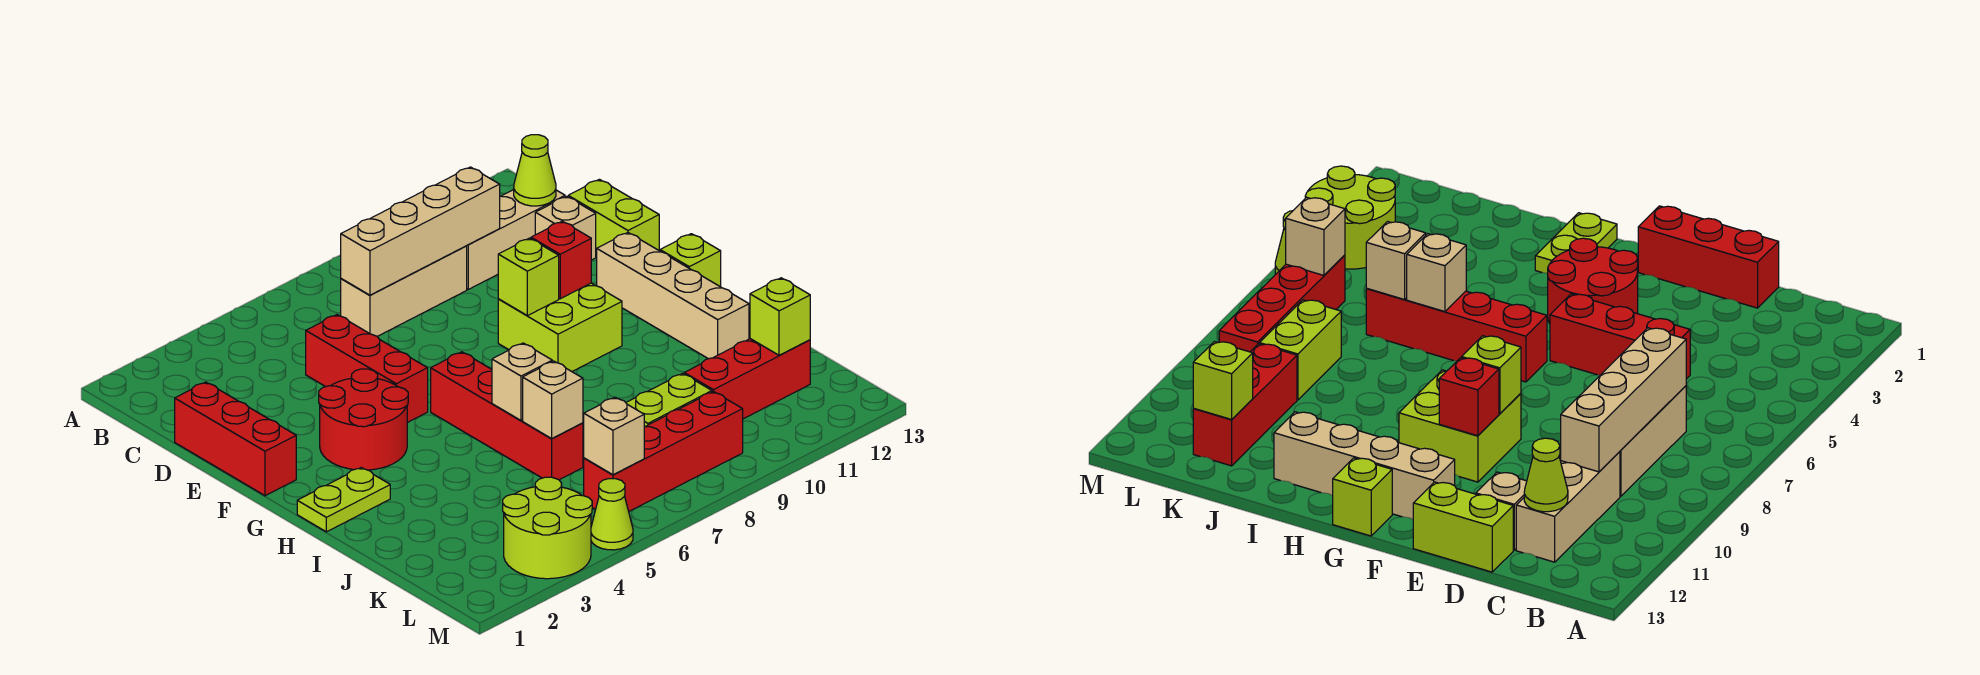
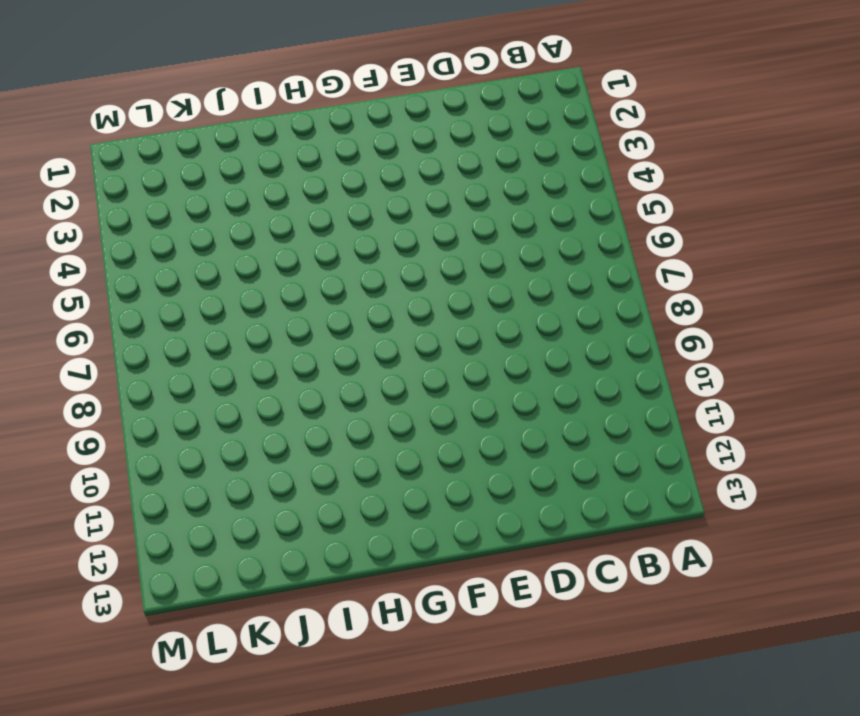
none -> tan brick C7:C9 level 1
none -> tan brick C10:C12 level 1
none -> red brick D1:F1 level 1

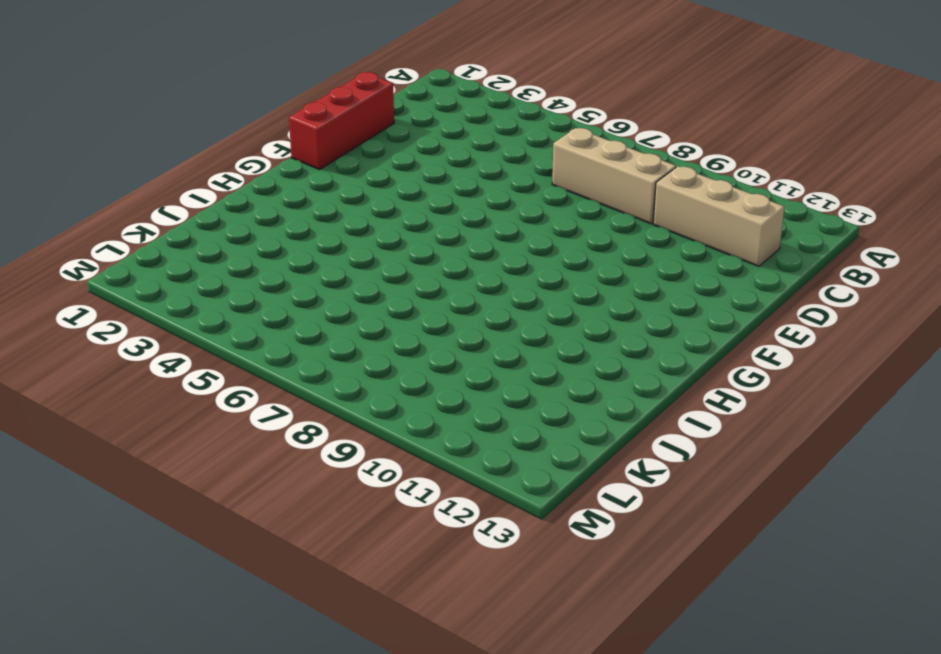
none -> red brick D5:F5 level 1
none -> tan brick D12 level 1
none -> lime brick D13:E13 level 1

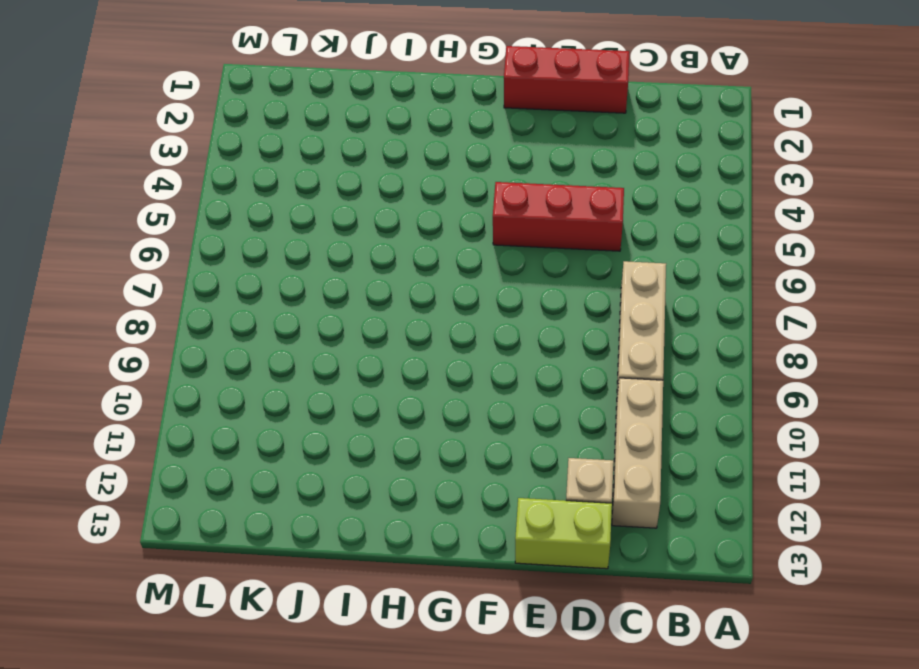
none -> red round brick F3:G4 level 1
none -> lime brick F9:G10 level 1
none -> tan brick F12:I12 level 1

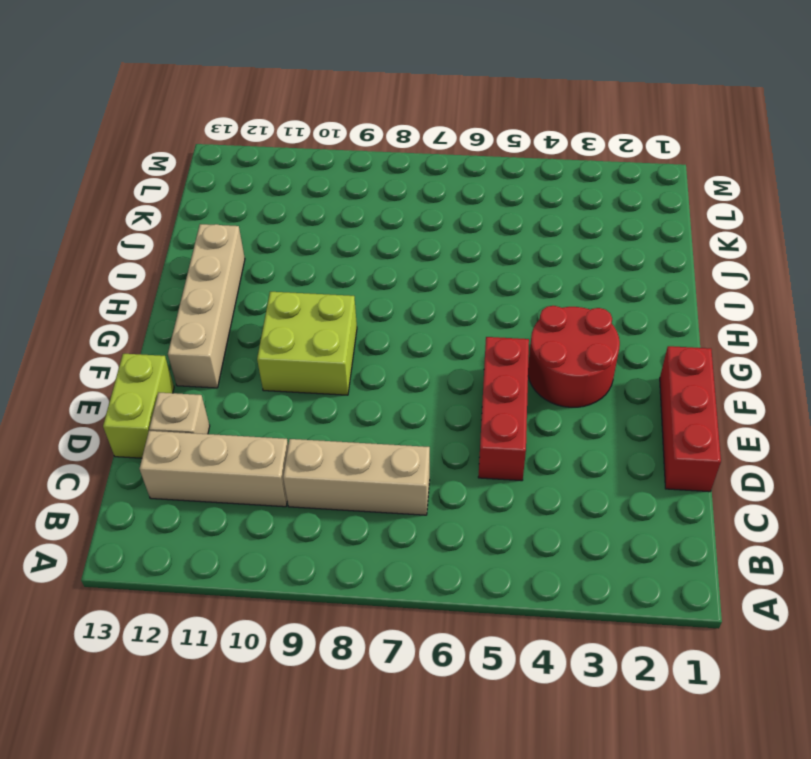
none -> red brick G6:J6 level 1
none -> lime brick G13 level 1
none -> lime plate H1:H2 level 1

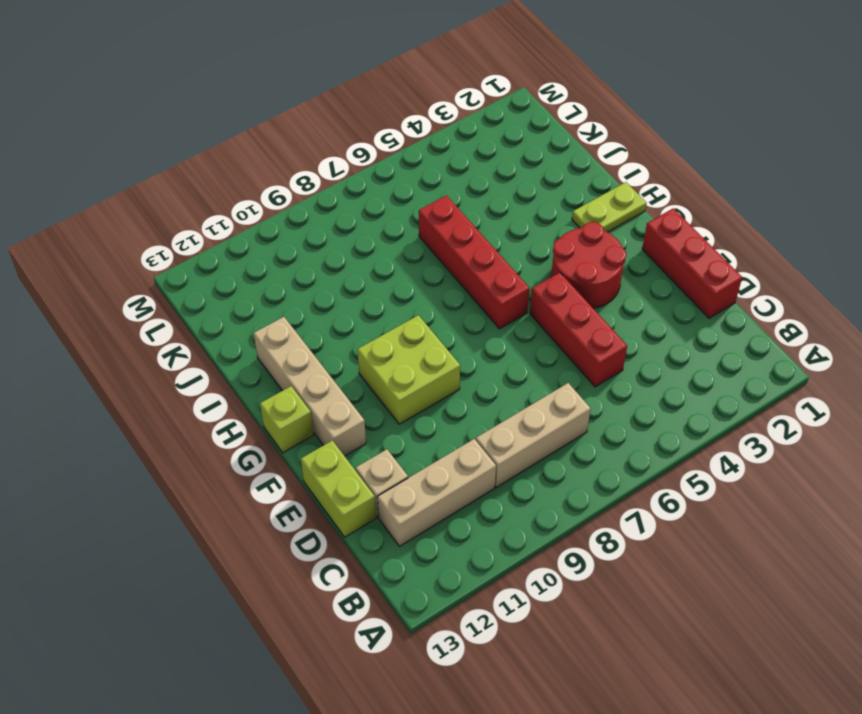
none -> lime brick K8:K9 level 1
none -> red brick K10:K12 level 1
none -> lime round brick L3:M4 level 1

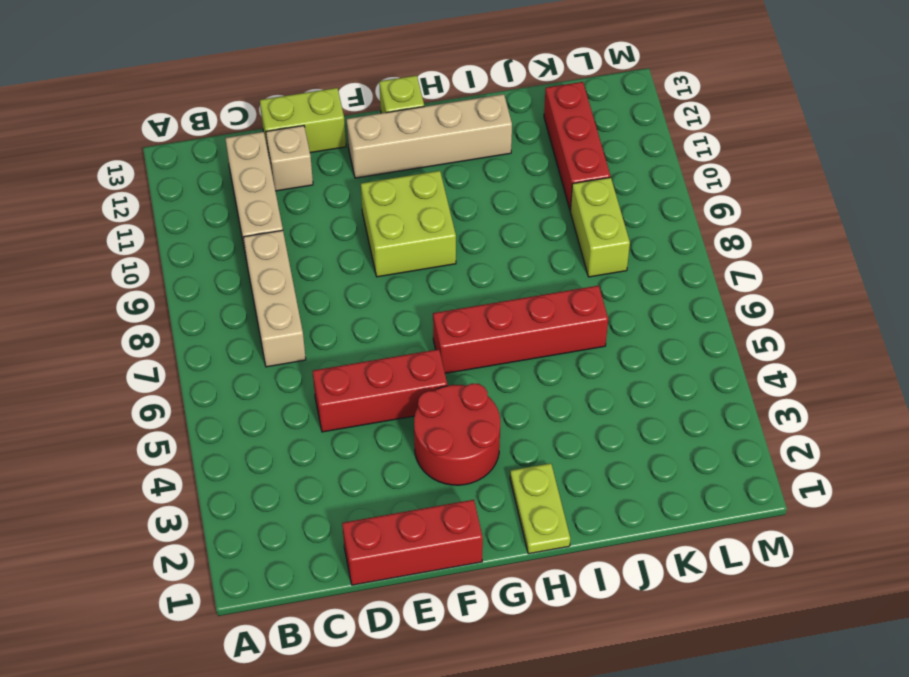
none -> lime round brick L3:M4 level 1
none -> red brick L6:L9 level 1
none -> lime cone M5 level 1

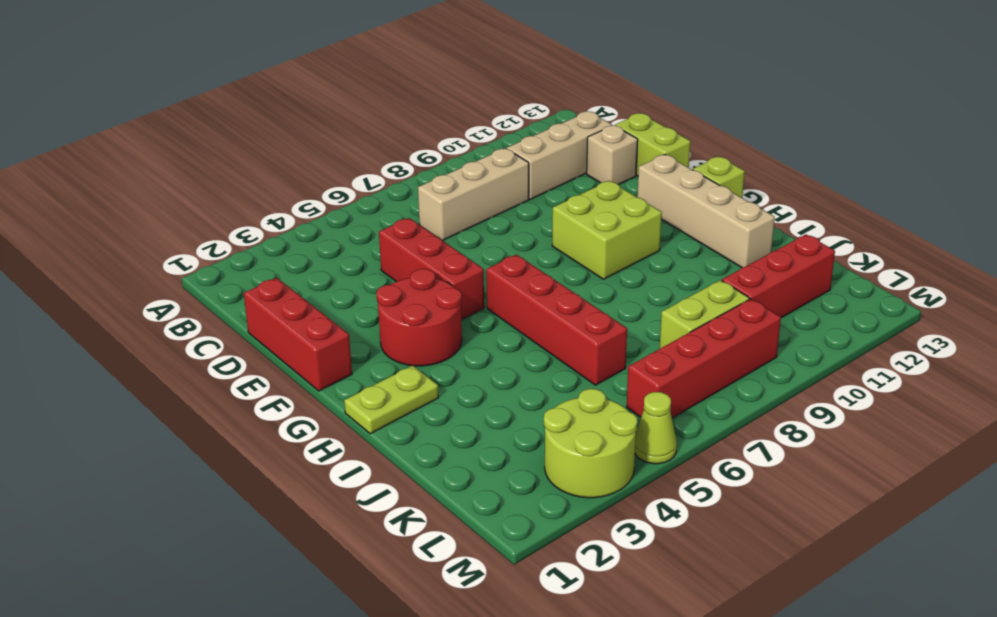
none -> tan brick C7:C10 level 2
none -> lime cone C12 level 2
none -> lime brick F9 level 2

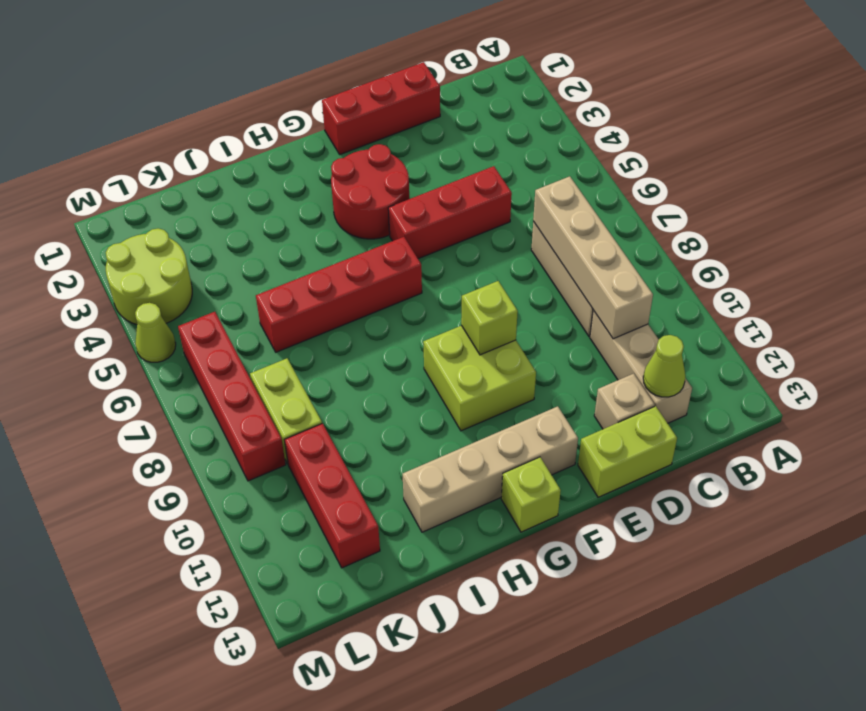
none -> lime plate H1:H2 level 1
none -> red brick F10 level 2
none -> tan brick I6 level 2

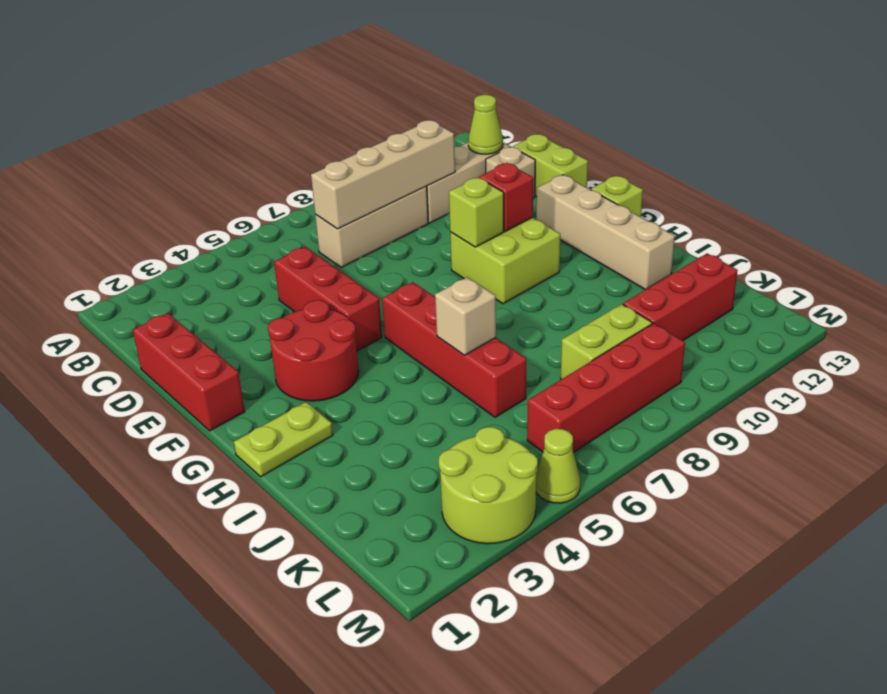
none -> tan brick J6 level 2
none -> lime brick K12 level 2
none -> tan brick L6 level 2

